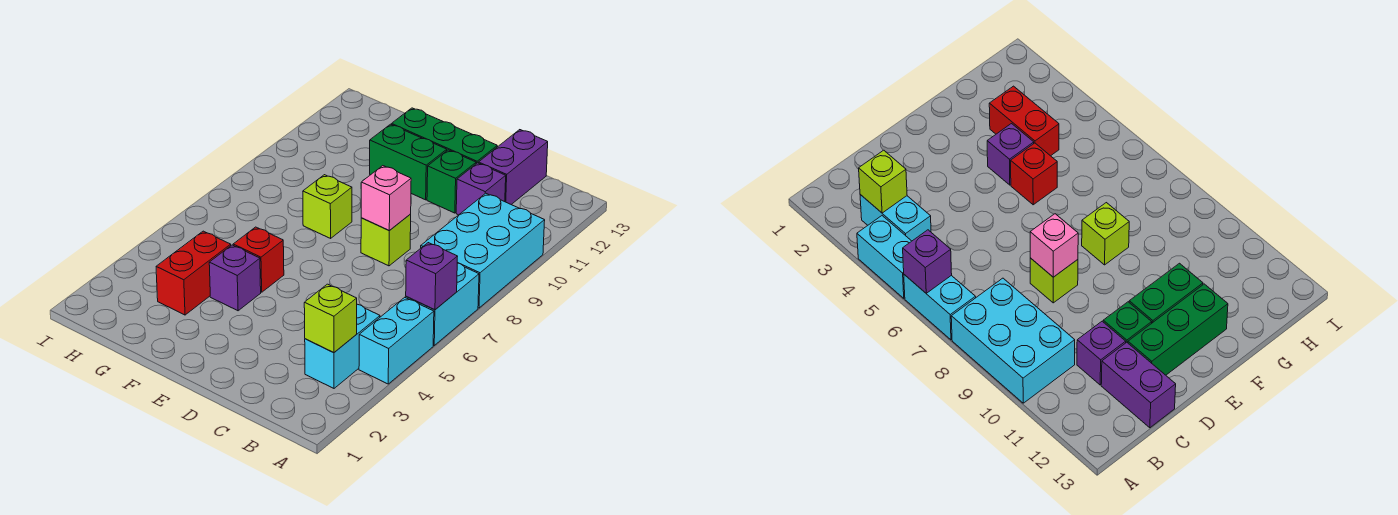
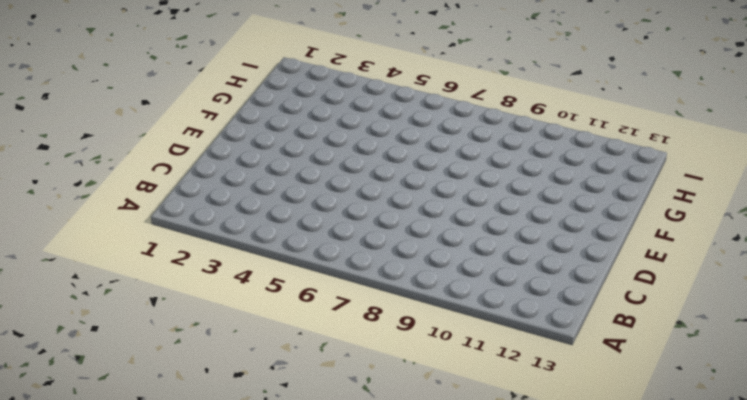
none -> cyan brick A4:A5 level 1
none -> cyan brick A6:A7 level 1
none -> cyan brick A8:B10 level 1

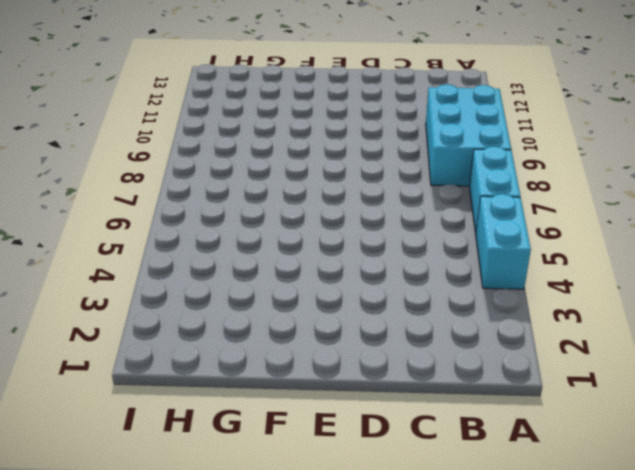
none -> cyan brick B3:B4 level 1
none -> purple brick C11 level 1
none -> purple brick C12:C13 level 1

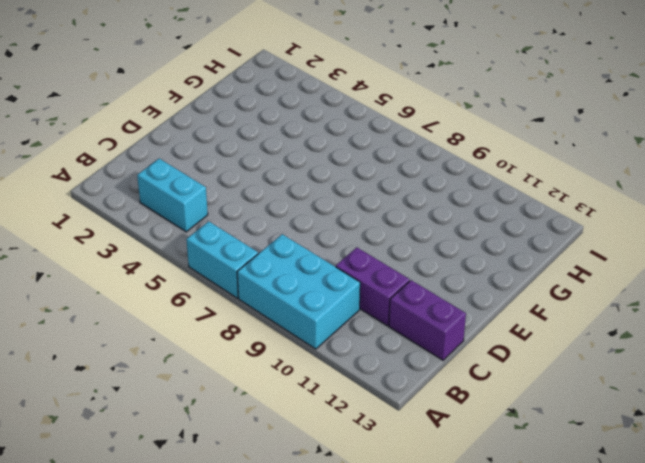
purple brick C10:C11 level 1 -> purple brick C11 level 1
none -> cyan brick A4:A5 level 1
none -> lime brick D8 level 1
none -> green brick D11 level 1

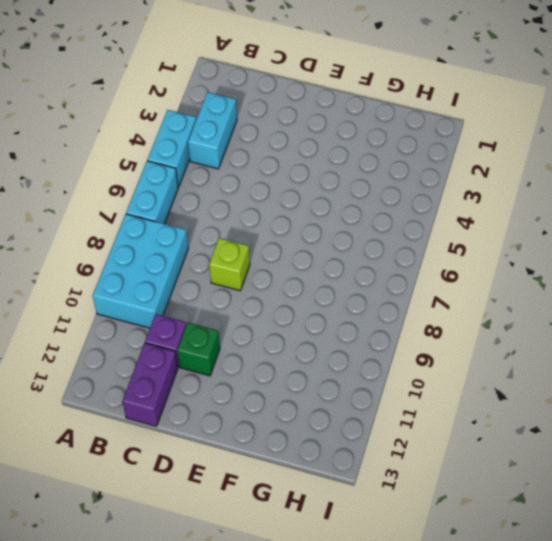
none -> green brick D12:F12 level 1
none -> green brick E11:F11 level 1
none -> purple brick F4 level 1

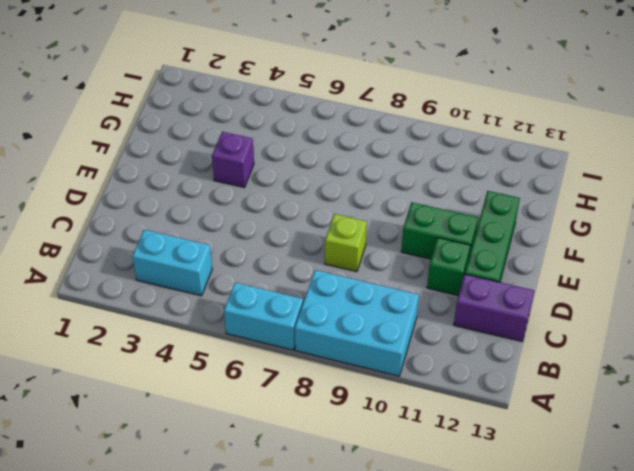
green brick E10:E11 level 1 -> green brick E11:F11 level 1
none -> cyan brick A4:A5 level 1
none -> purple brick C11 level 1
none -> red brick F5 level 1

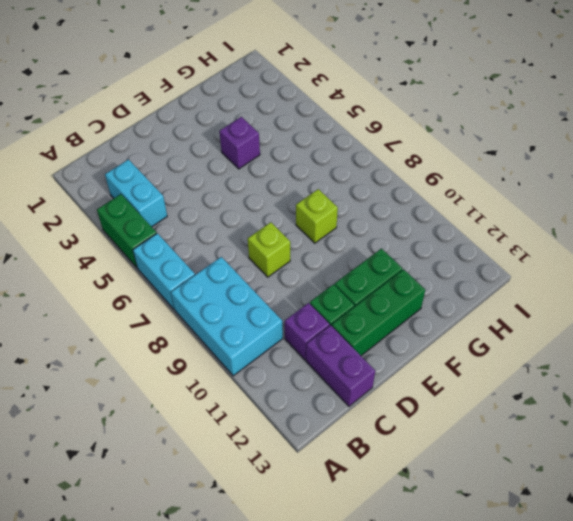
green brick A4:A5 level 1 -> cyan brick A4:A5 level 1
none -> red brick F5 level 1
none -> red brick G3:G4 level 1
none -> purple brick A6 level 2

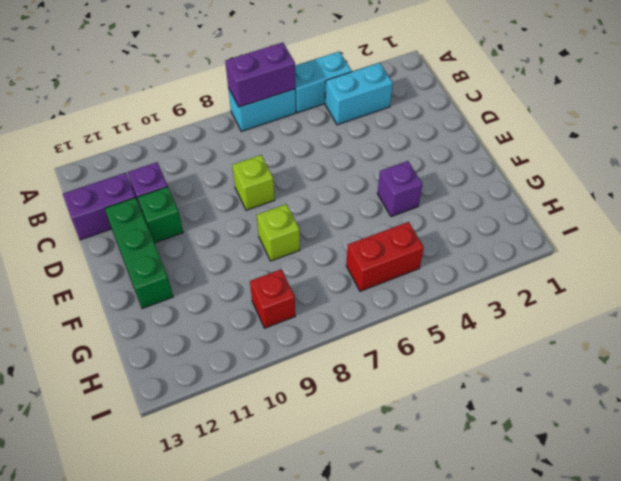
purple brick A6:A7 level 2 -> purple brick A6 level 2
red brick H5:H6 level 1 -> red brick G3:G4 level 1
red brick H9 level 1 -> red brick F5 level 1
none -> cyan brick A8:B10 level 1
none -> green brick E11:F11 level 1
none -> lime brick B3 level 2

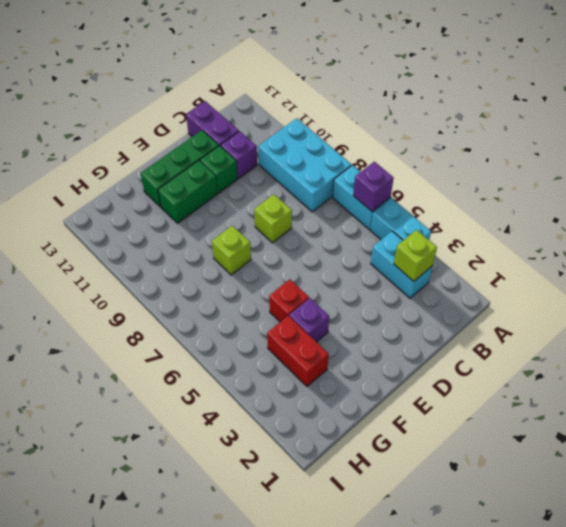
none -> pink brick D8 level 2

